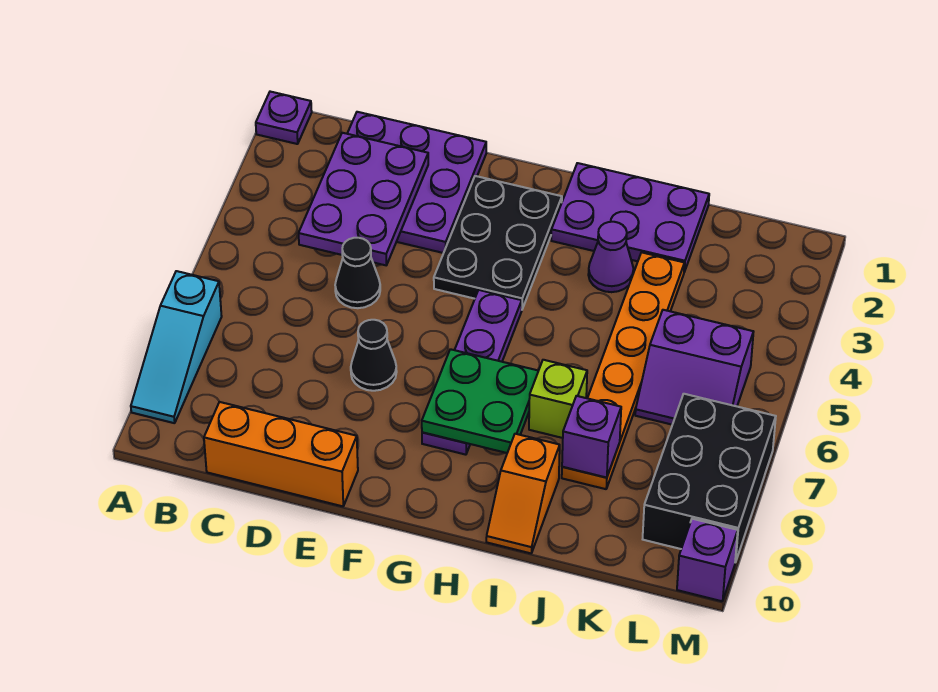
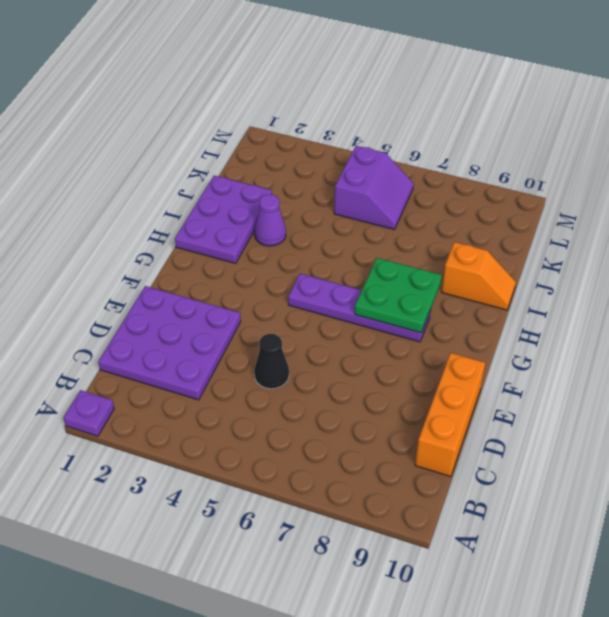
none -> cyan slope A7:A9 level 1 top 7
none -> black cone E7 level 1
none -> black plate F2:G4 level 1

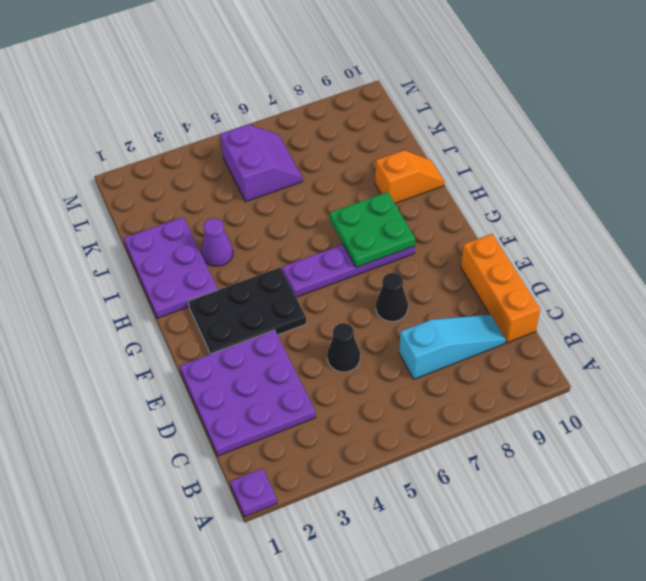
cyan slope C7:C9 level 1 top 7 -> cyan slope A7:A9 level 1 top 7
none -> lime brick I7 level 1
none -> orange plate J3:J8 level 1
none -> black brick L7:M9 level 1

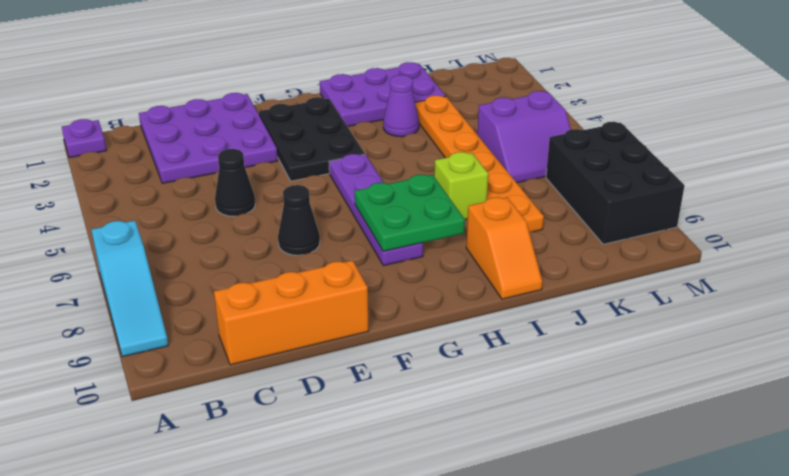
none -> purple brick M10 level 1
none -> purple plate C2:D4 level 2
none -> purple brick J8 level 2

